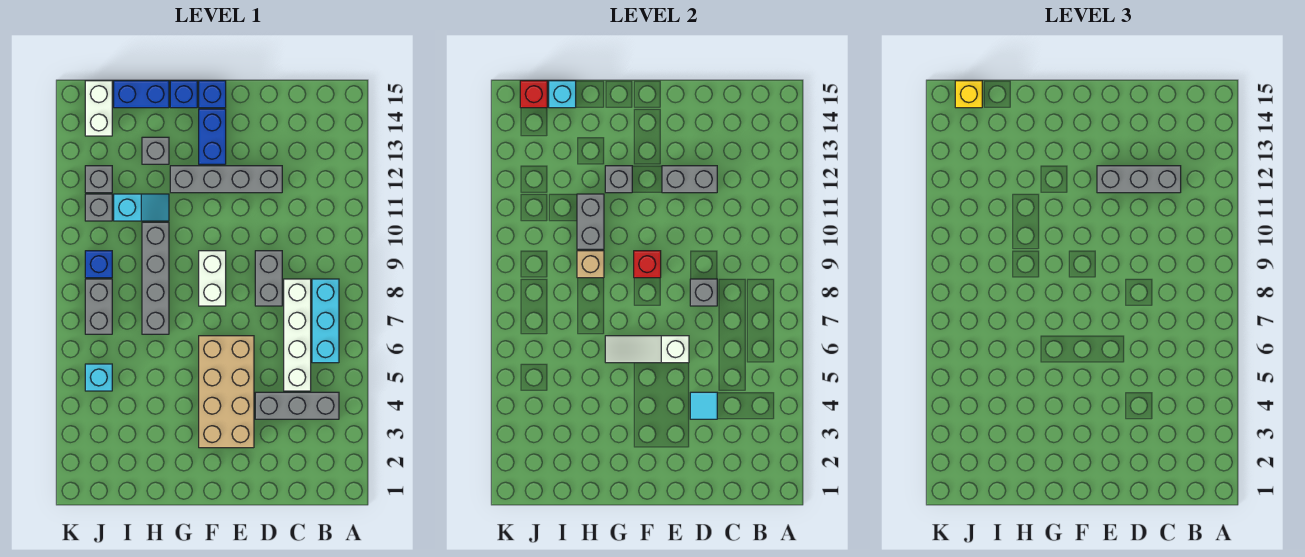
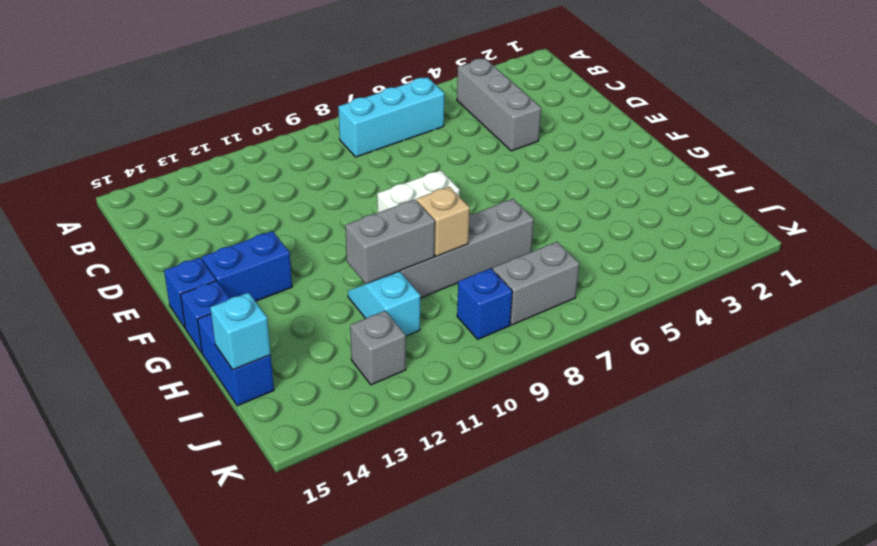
none -> white brick C5:C8 level 1
none -> grey brick D8:D9 level 1
none -> grey brick D12:G12 level 1
none -> tan brick E3:F6 level 1

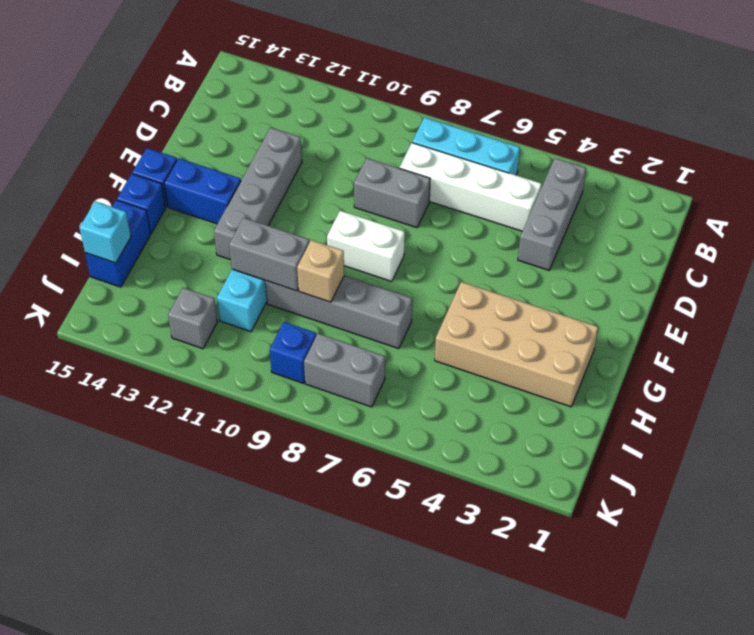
tan brick G2:H5 level 1 -> tan brick E3:F6 level 1
none -> grey brick H13 level 1
none -> cyan brick J5 level 1
none -> grey brick J11 level 1
none -> white brick J14:J15 level 1

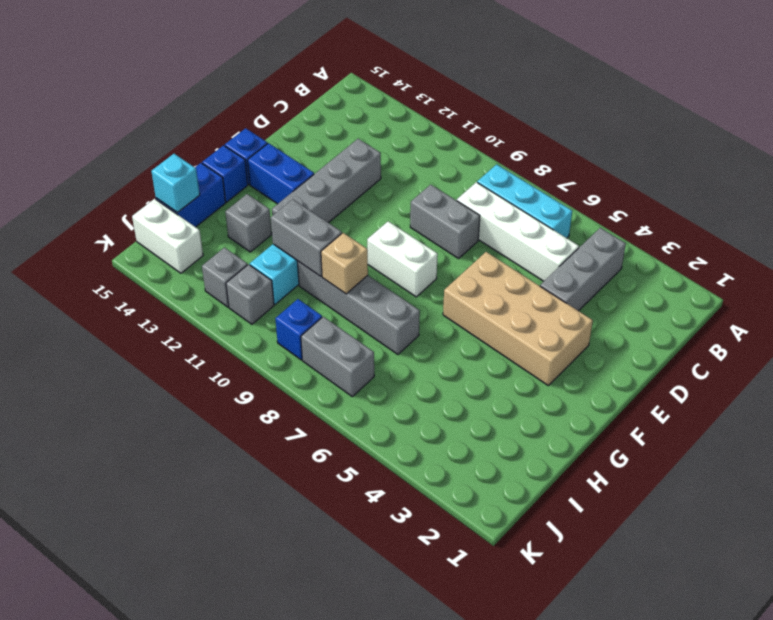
none -> cyan brick J5 level 1
none -> cyan tile D4 level 2
none -> grey brick D8 level 2
none -> grey brick D12:E12 level 2

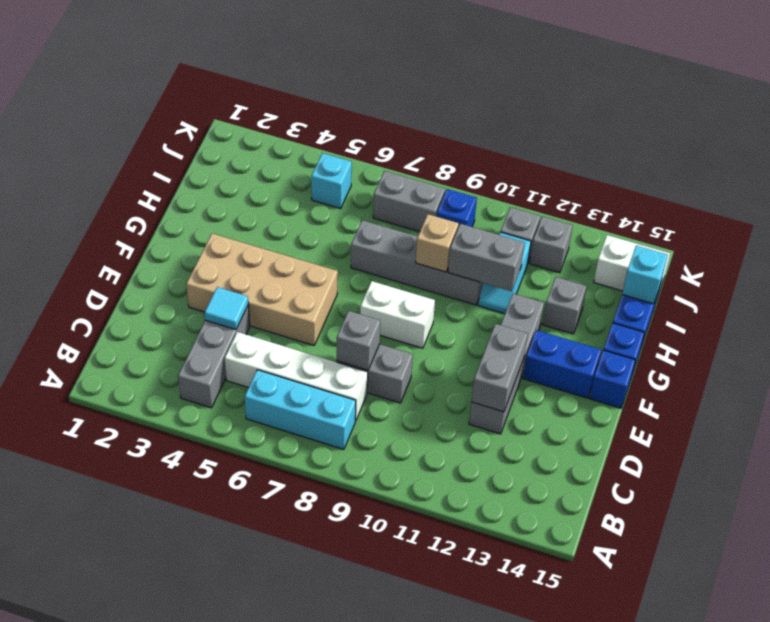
none -> white slope E6:G6 level 2 top E
none -> red brick F9 level 2
none -> grey brick G12 level 2
none -> red brick J15 level 2

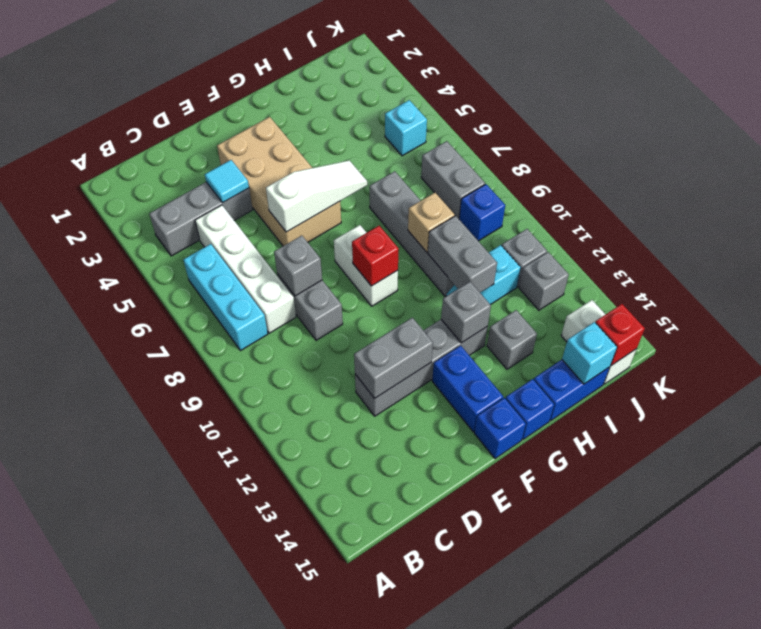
none -> grey brick C12:E12 level 3
none -> yellow brick J15 level 3

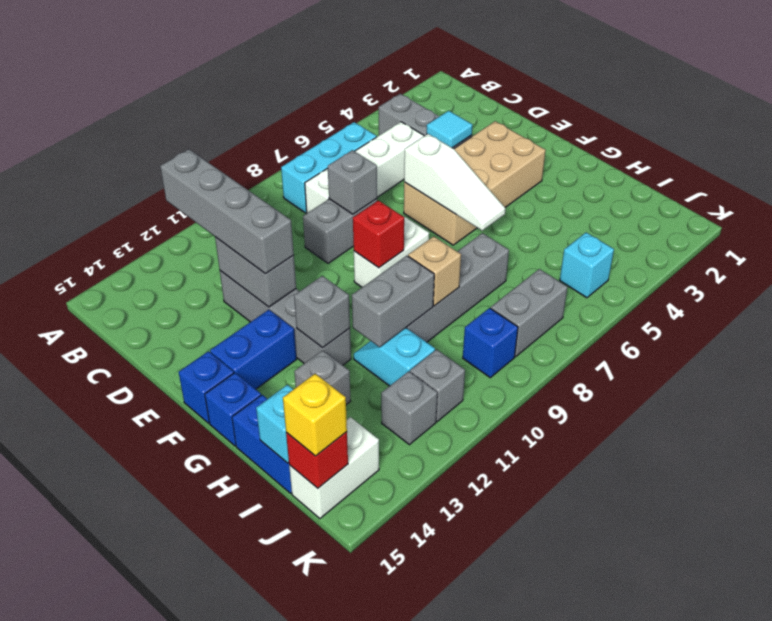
grey brick B12:E12 level 3 -> grey brick C12:E12 level 3

